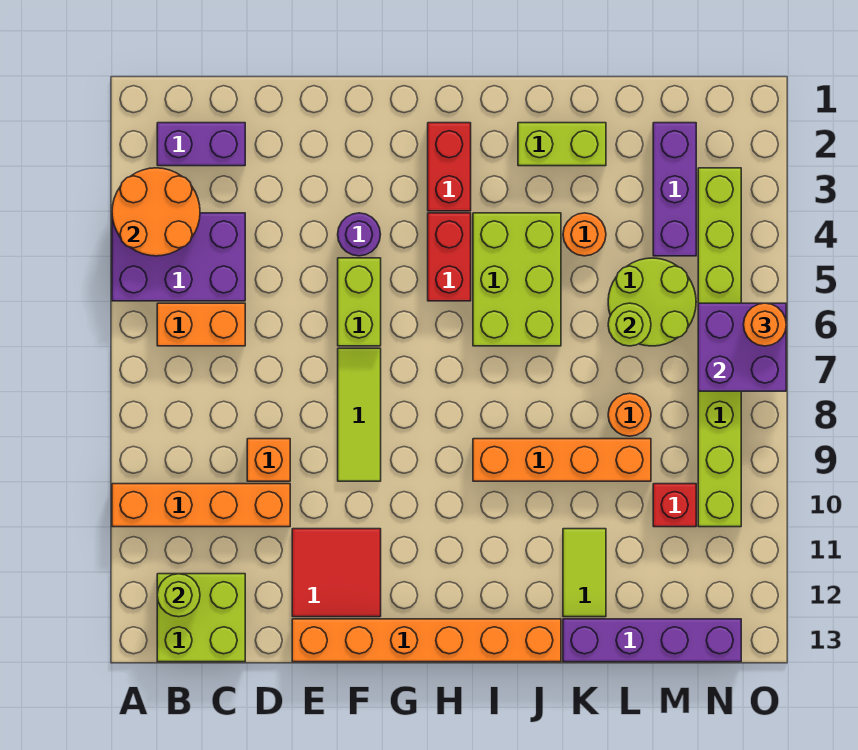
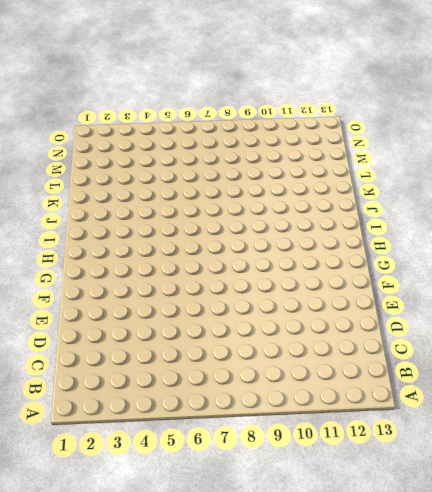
none -> purple brick A4:C5 level 1
none -> orange brick A10:D10 level 1
none -> purple brick B2:C2 level 1

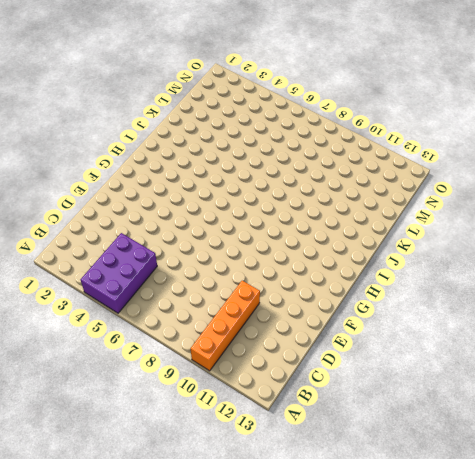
none -> purple brick B2:C2 level 1
none -> orange brick B6:C6 level 1
none -> lime brick B12:C13 level 1

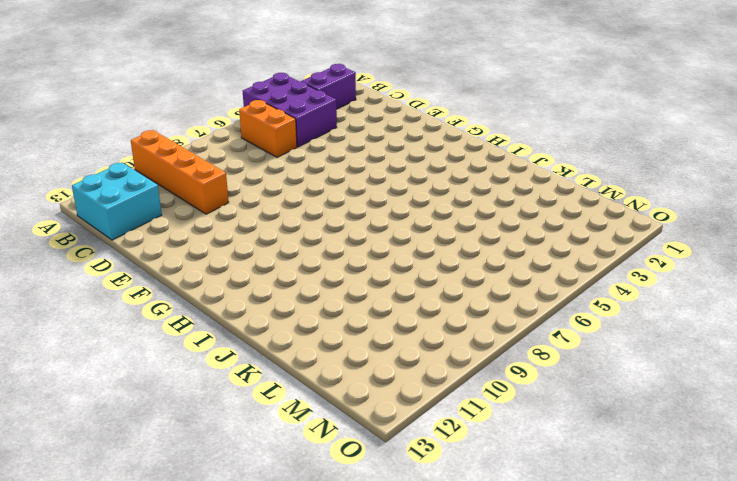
purple brick B2:B3 level 1 -> purple brick B2:C2 level 1
cyan brick B12:C13 level 1 -> lime brick B12:C13 level 1
none -> orange brick D9 level 1
none -> red tile E11:F12 level 1
none -> orange brick E13:J13 level 1

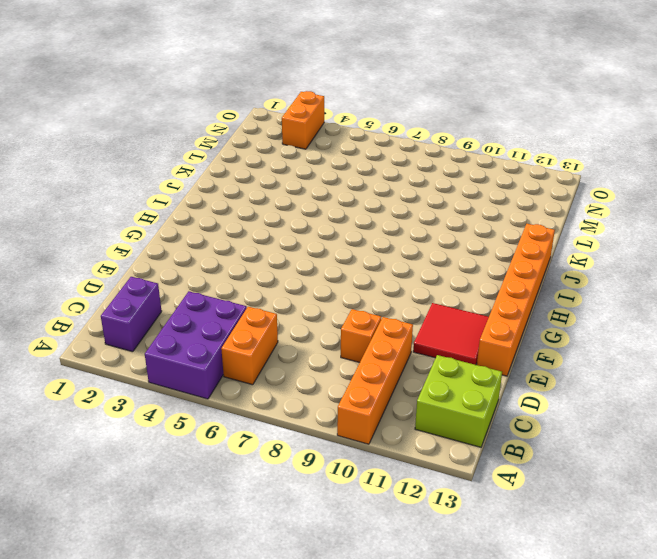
orange brick N3:O3 level 1 -> lime brick N3:N10 level 1
none -> purple round brick F4 level 1
none -> lime brick F5:F6 level 1
none -> lime tile F7:F9 level 1

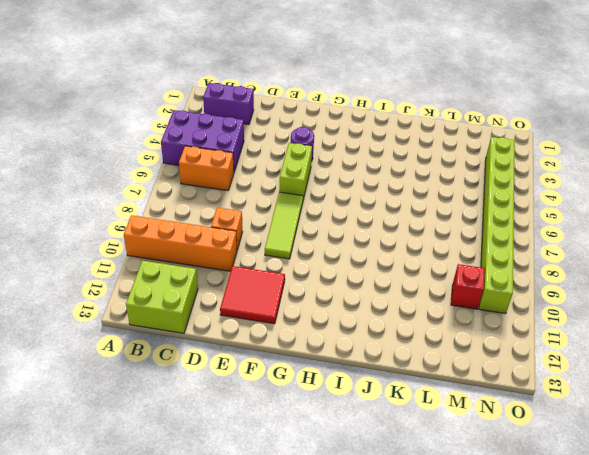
none -> orange brick E13:J13 level 1
none -> red brick H2:H3 level 1
none -> red brick H4:H5 level 1

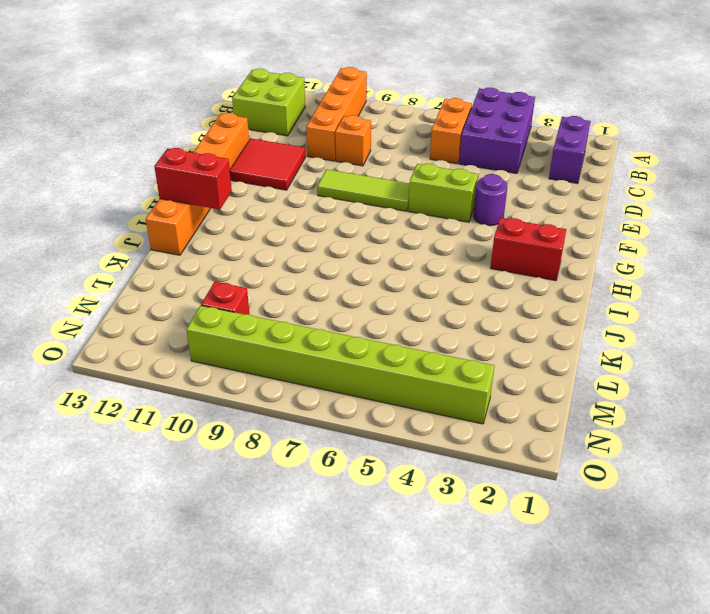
red brick I12:I13 level 2 -> red brick H4:H5 level 1
none -> lime brick I4:J6 level 1
none -> orange brick I9:L9 level 1
none -> lime brick J2:K2 level 1

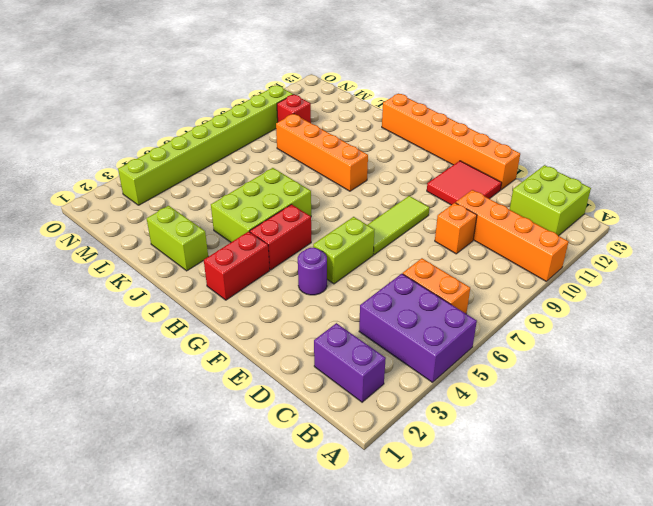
none -> orange round brick K4 level 1
none -> lime tile K11:K12 level 1
none -> purple brick K13:N13 level 1

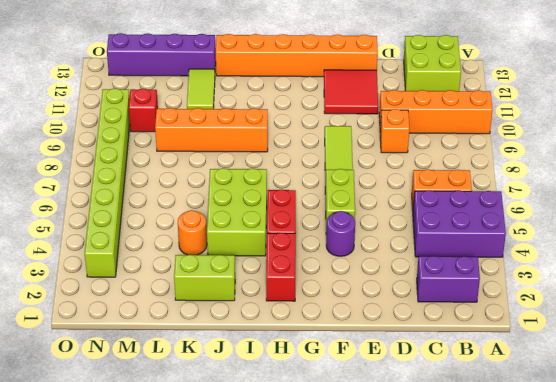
none -> lime round brick L5:M6 level 1
none -> orange round brick L8 level 1
none -> purple brick M2:M4 level 1

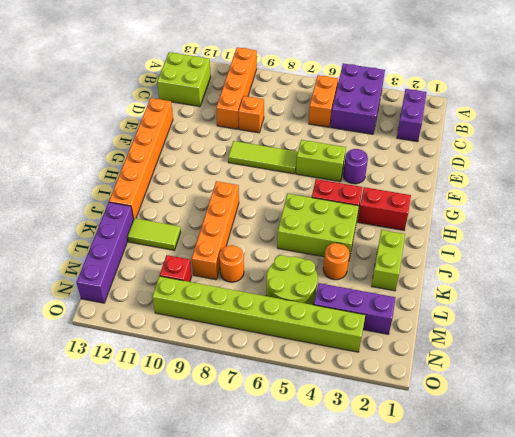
none -> red tile E11:F12 level 1
none -> orange round brick A3:B4 level 2
none -> lime round brick B12 level 2

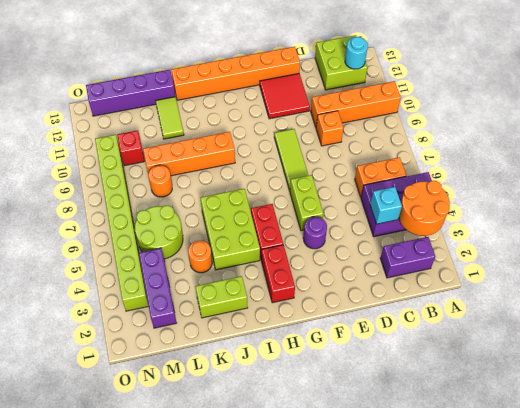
cyan round brick B12 level 2 -> lime round brick B12 level 2
cyan brick C4 level 2 -> none
none -> lime round brick L6 level 2
none -> purple brick N6:O7 level 2
none -> orange round brick O6 level 3

